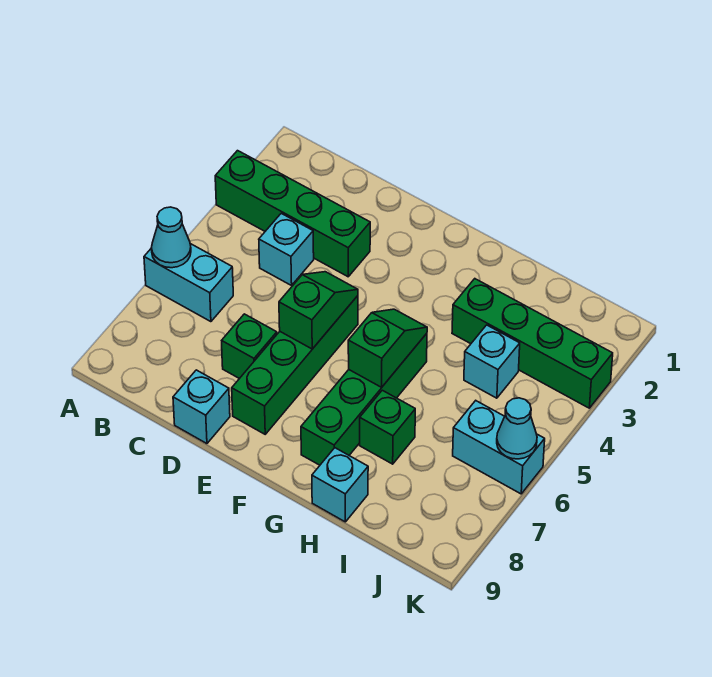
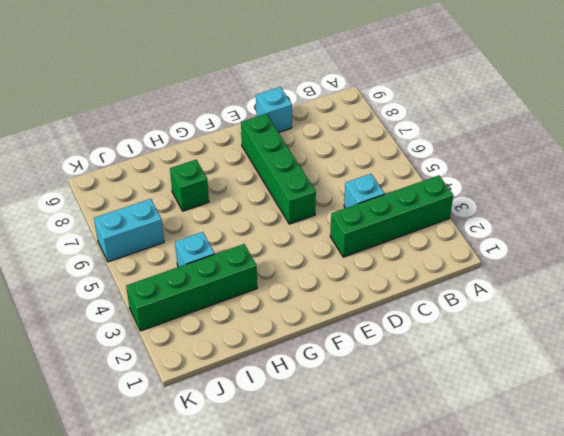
none -> cyan brick A6:B6 level 1
none -> green brick D7 level 1
none -> green brick G5:G8 level 1

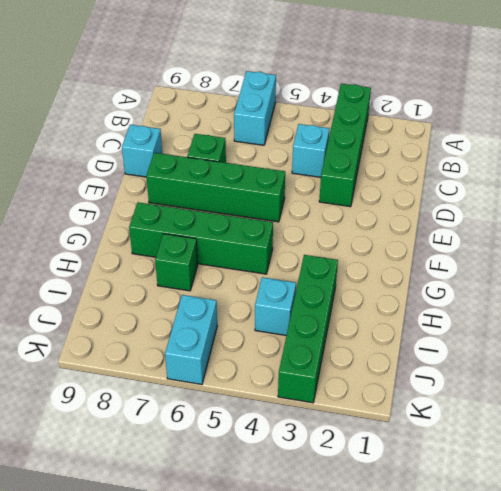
none -> cyan brick H9 level 1
none -> cyan cone A6 level 2
none -> green slope E5:E6 level 2 top 6

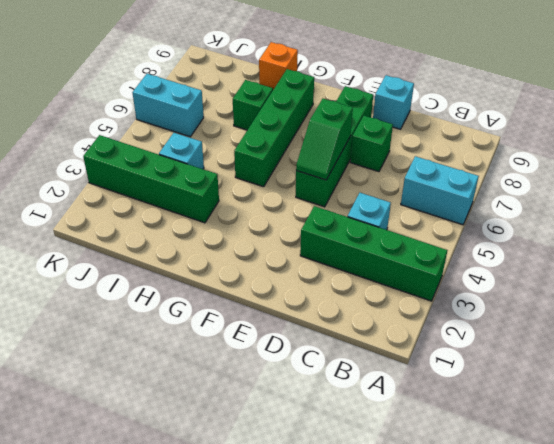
orange brick H9 level 1 -> cyan brick H9 level 1
none -> cyan cone A6 level 2
none -> green slope G5:G6 level 2 top 6
none -> cyan cone K6 level 2

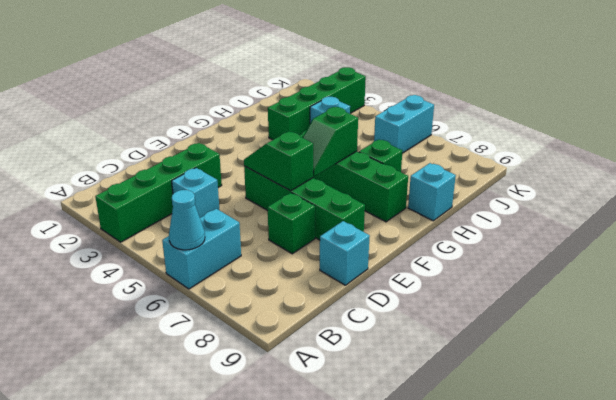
green slope F6:G6 level 2 top G -> green slope G5:G6 level 2 top 6
none -> cyan cone K6 level 2

